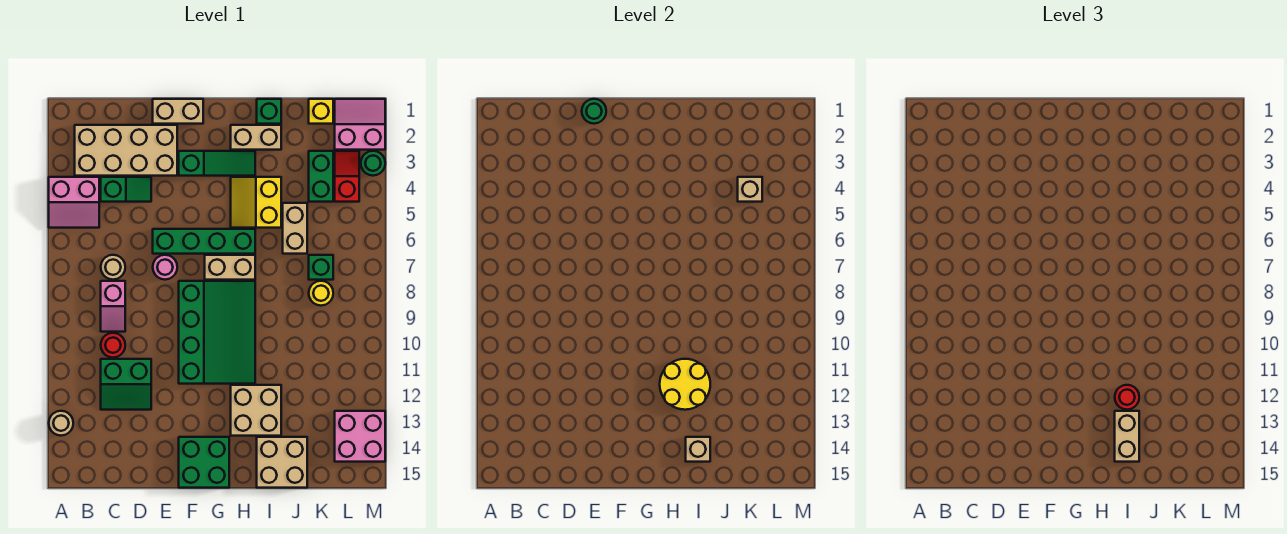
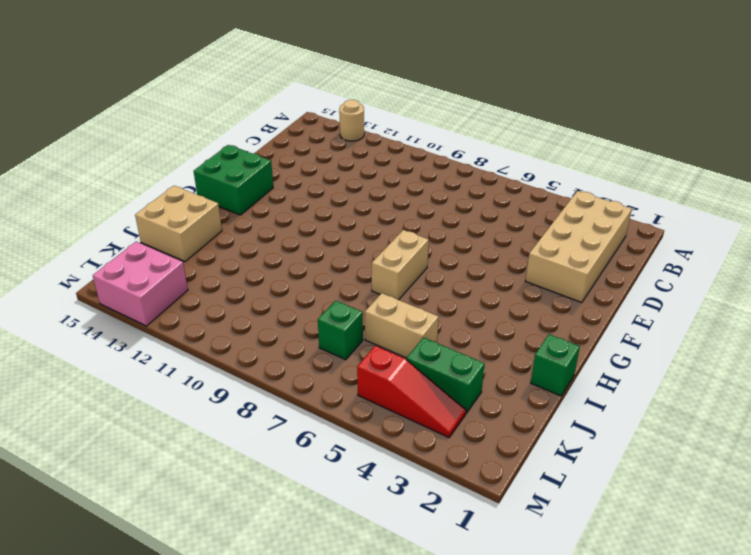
red slope L3:L5 level 1 top 5 -> red slope L3:L4 level 1 top 4
none -> pink slope A4:B5 level 1 top 4
none -> green slope C4:D4 level 1 top C
none -> tan round brick C7 level 1
none -> pink slope C8:C9 level 1 top 8

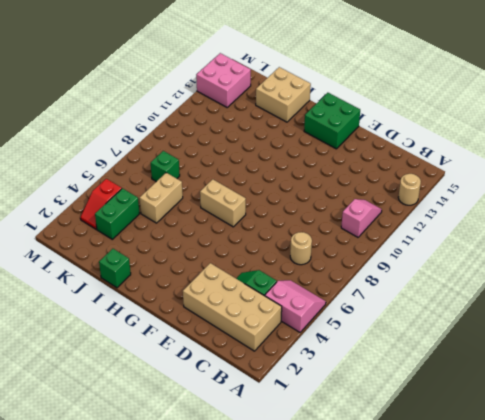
pink slope B10:B11 level 1 top 10 -> pink slope C8:C9 level 1 top 8
none -> red round brick C10 level 1
none -> green slope C11:D12 level 1 top 11
none -> tan brick E1:F1 level 1
none -> green brick E6:H6 level 1

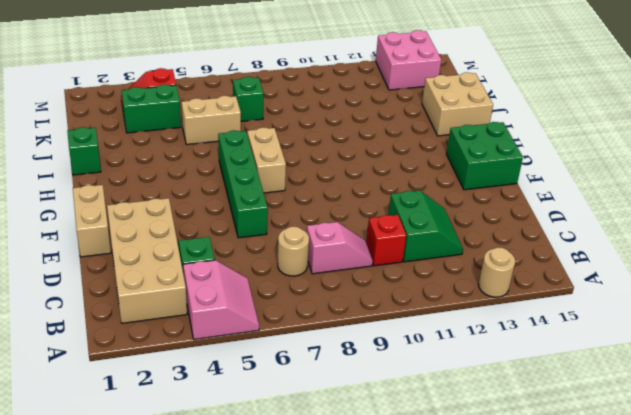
red brick C10 level 1 -> red round brick C10 level 1
none -> pink round brick E7 level 1
none -> green slope F3:H3 level 1 top F
none -> green slope F8:H11 level 1 top F
none -> tan brick H2:I2 level 1

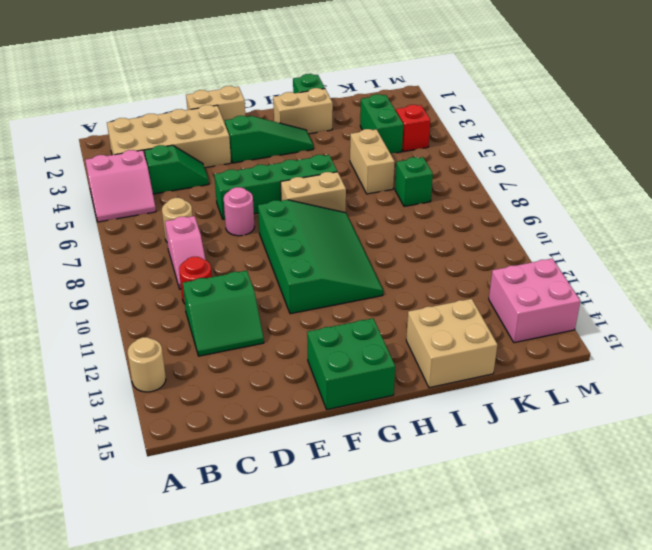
none -> yellow slope H4:I5 level 1 top I
none -> tan brick H12:I13 level 1
none -> yellow brick K1 level 1
none -> yellow round brick K8 level 1

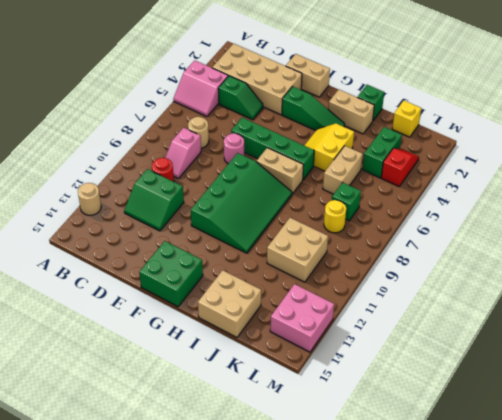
tan brick J10:K11 level 1 -> tan brick H12:I13 level 1
none -> pink slope L1:M2 level 1 top 2
none -> green round brick M3 level 1
none -> green round brick E1 level 2
none -> yellow round brick H11:I12 level 2

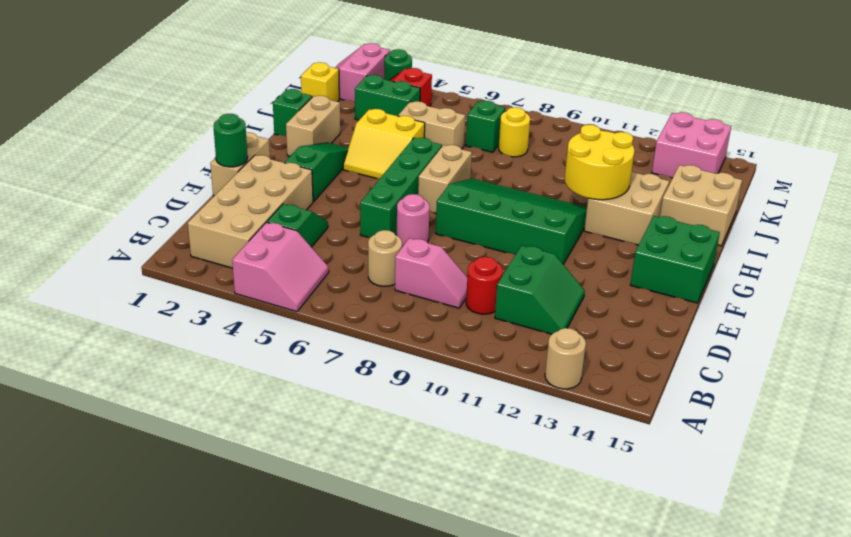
none -> tan brick I14 level 2
none -> tan brick K4 level 2
none -> red round brick I12 level 3
none -> tan brick I13:I14 level 3

